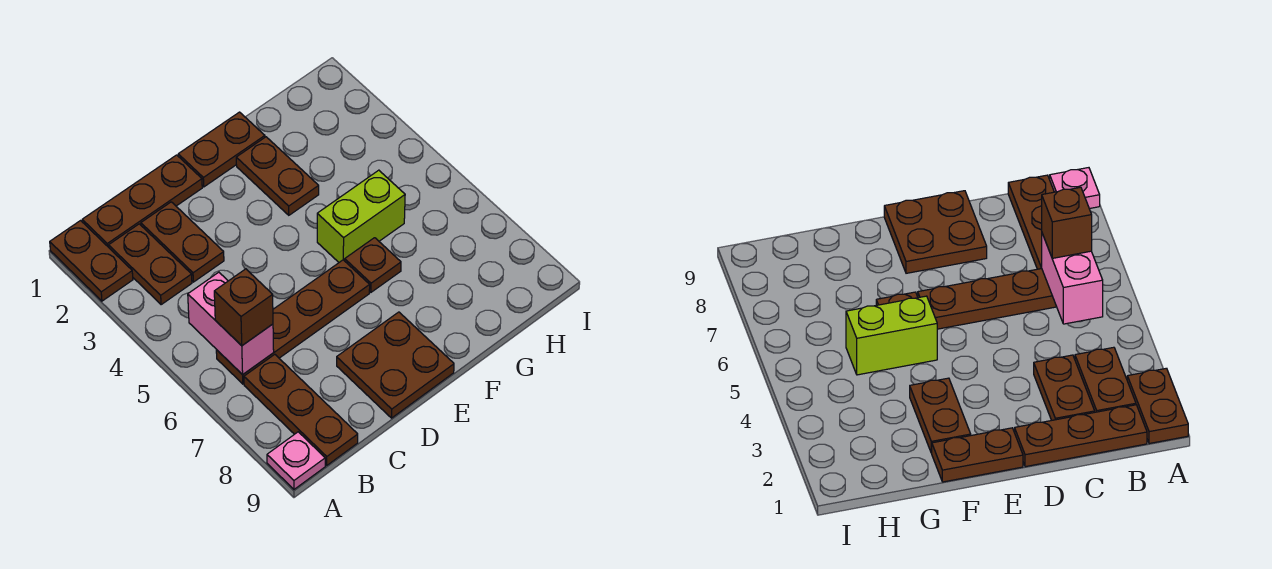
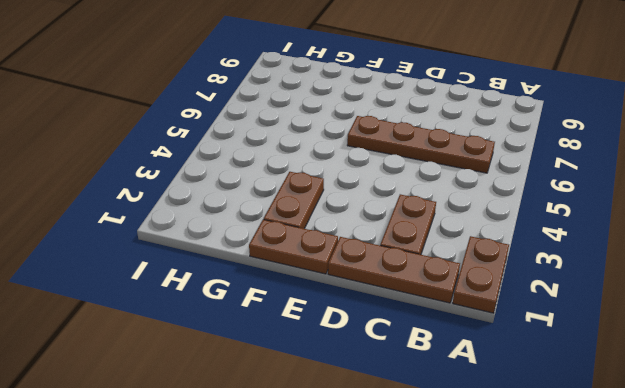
none -> pink plate A9 level 1
none -> brown plate B2:B3 level 1
none -> brown plate B7:B9 level 1

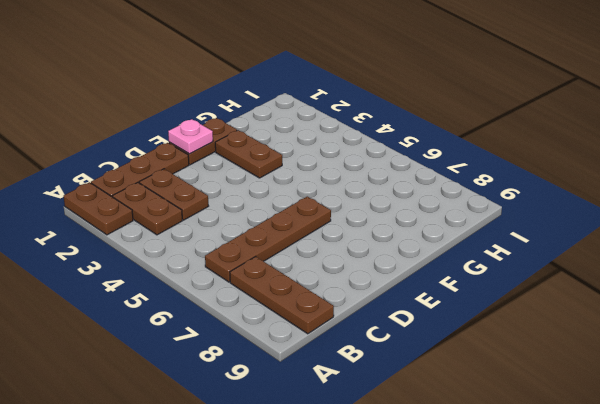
pink plate E1 level 2 -> pink plate A9 level 1
none -> brown plate D8:E9 level 1
none -> lime brick F5:G5 level 1
none -> brown plate F6 level 1

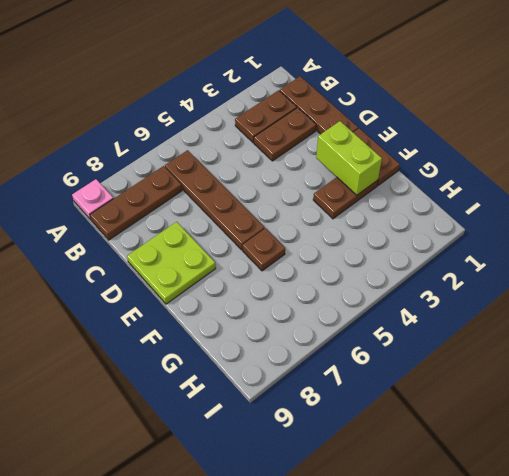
lime plate D8:E9 level 1 -> brown plate D8:E9 level 1
lime brick E2:F2 level 2 -> lime brick F5:G5 level 1
none -> brown plate A1:A2 level 1
none -> pink brick B5:B6 level 2
none -> brown brick B6 level 3

